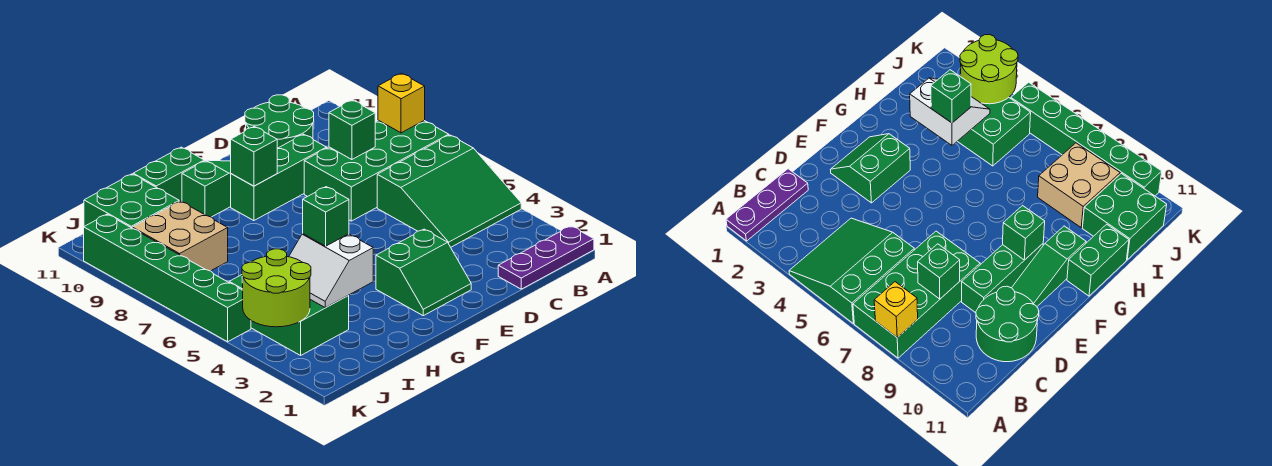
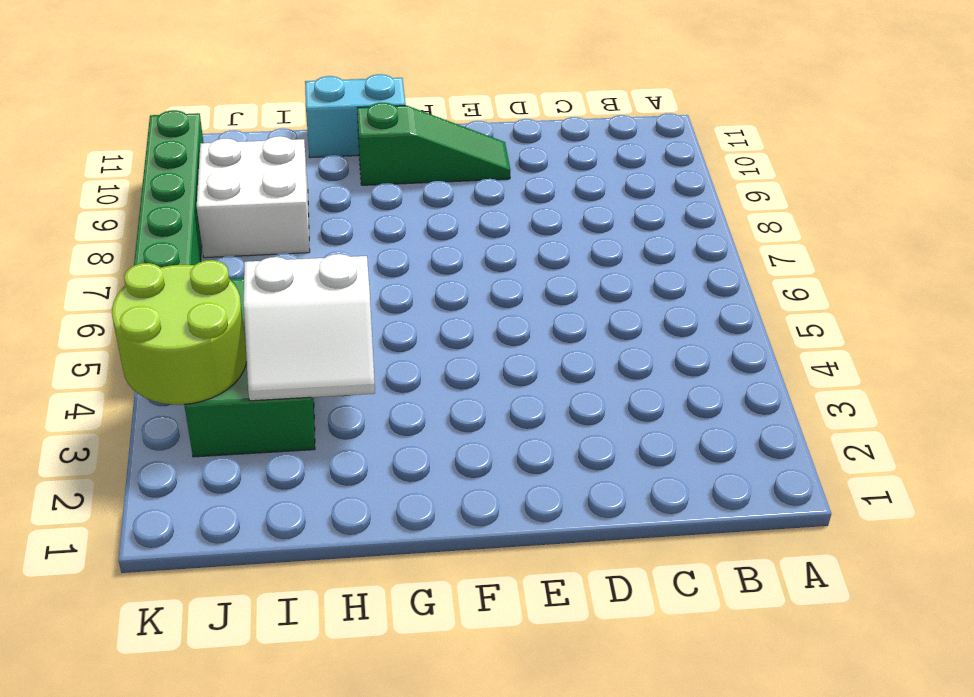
cyan brick G11:H11 level 1 -> green brick G11:H11 level 1
white slope H3:I4 level 2 top 4 -> white slope H3:I4 level 2 top H
white brick I8:J9 level 1 -> tan brick I8:J9 level 1
none -> purple plate A1:C1 level 1
none -> green slope A4:C6 level 1 top 6
none -> green brick A7:D8 level 1

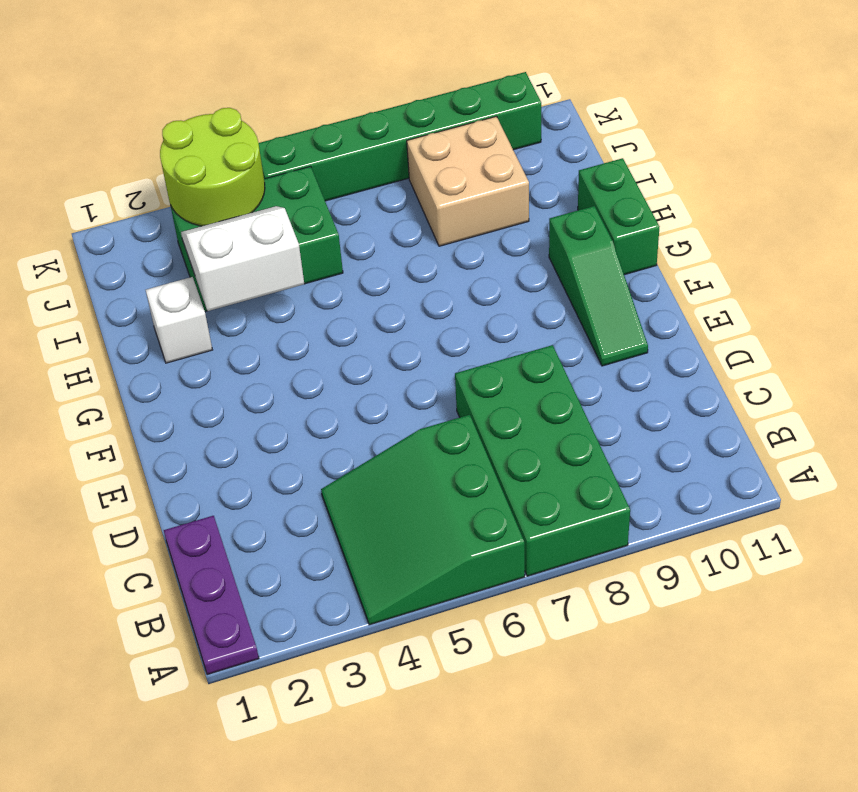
white brick H2 level 1 -> none
none -> green round brick C10:D11 level 1
none -> green brick D9:F9 level 1
none -> green slope E2:F3 level 1 top 3

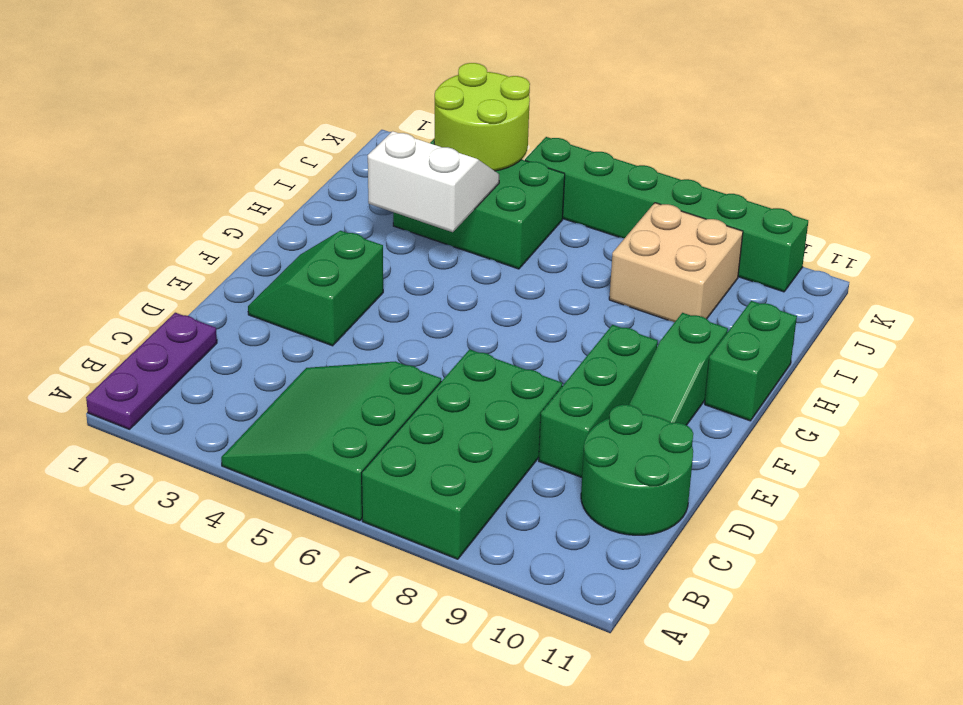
none -> green brick I10:J11 level 1
none -> yellow brick A8 level 2
none -> green brick C8 level 2

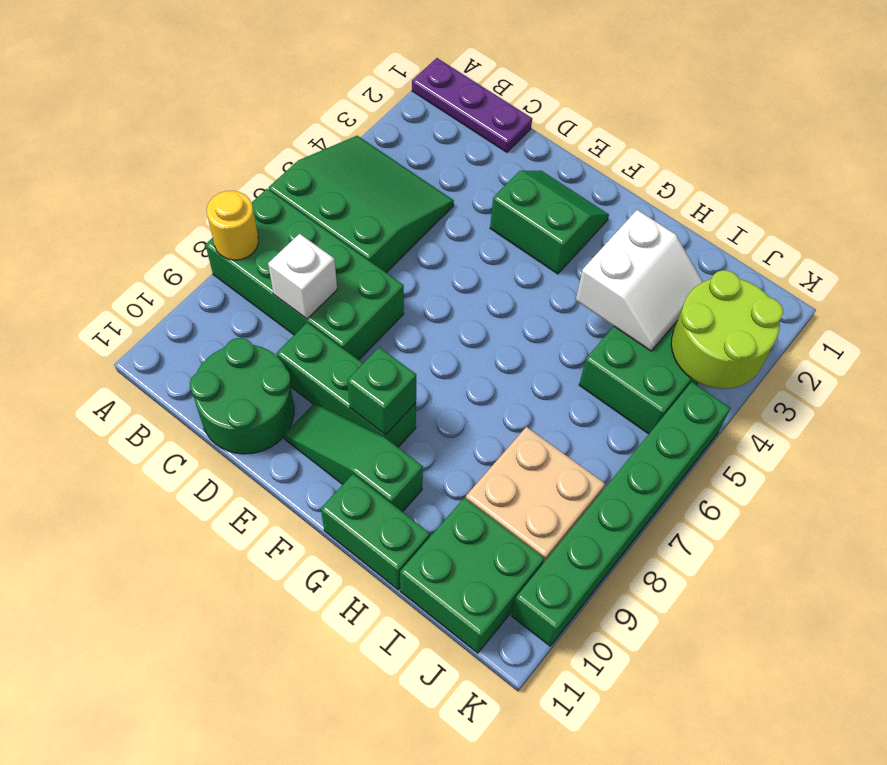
yellow round brick A8 level 2 -> yellow brick A8 level 2
white brick C8 level 2 -> green brick C8 level 2
none -> green brick H4 level 3

